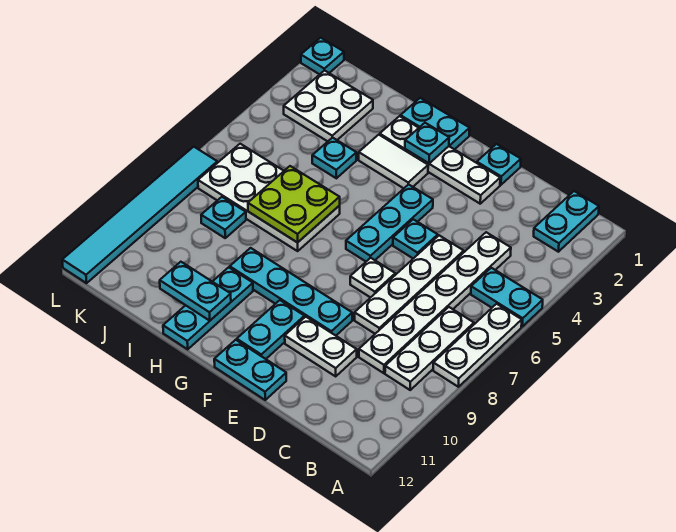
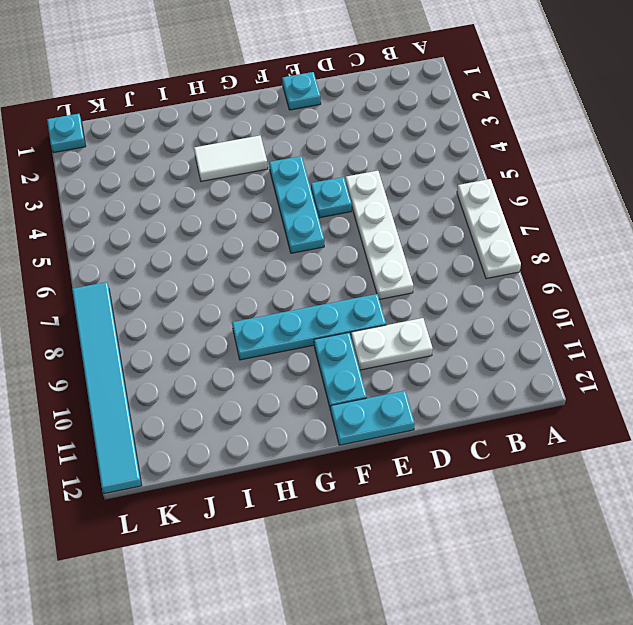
none -> cyan plate A5:B5 level 1
none -> cyan plate B1:B2 level 1
none -> white plate B7:B9 level 1

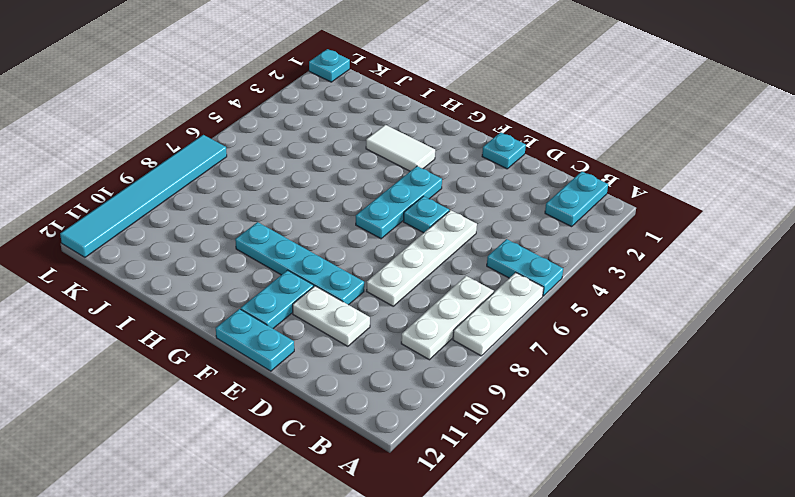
none -> white plate C4:C9 level 1
none -> white plate E2:H2 level 1
none -> white plate E7 level 1

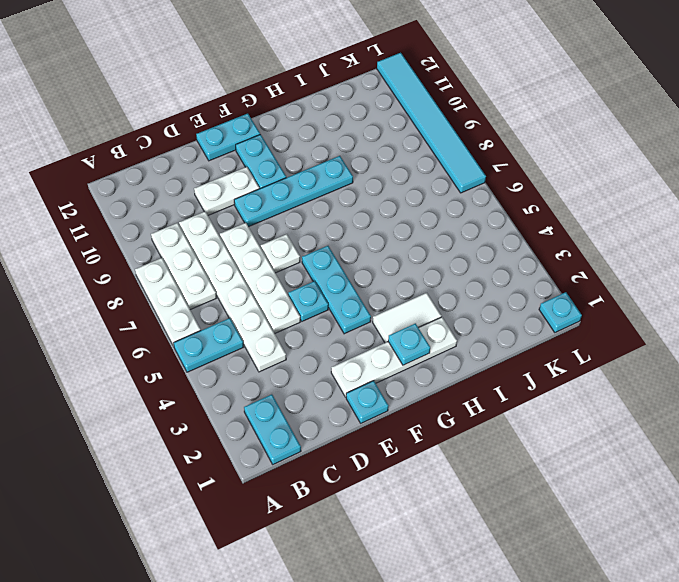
none -> cyan plate G1:H1 level 1
none -> white plate H6:K7 level 1
none -> cyan plate H10:H12 level 1

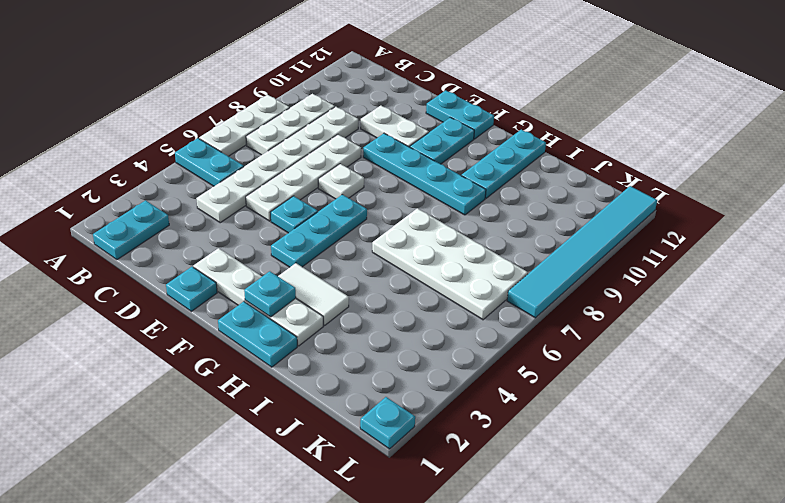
none -> cyan plate I4 level 1
none -> white plate J2:K3 level 1
none -> cyan plate J8 level 1

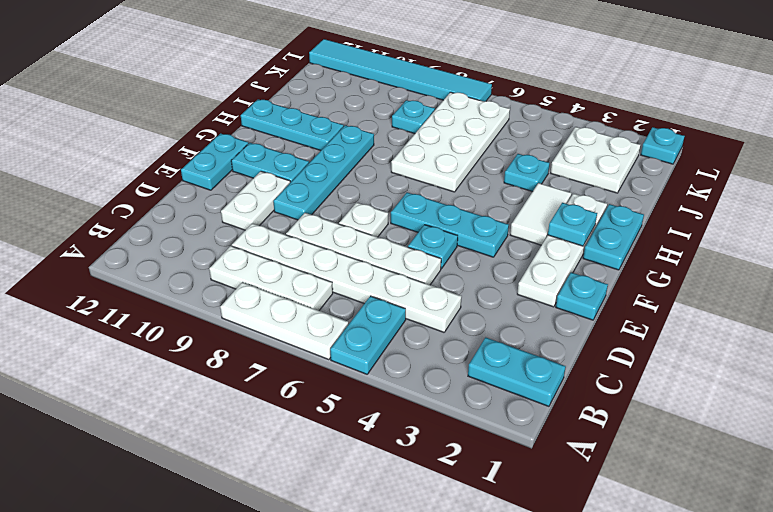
none -> lime plate H6:I7 level 2
none -> cyan plate H11:I11 level 2

